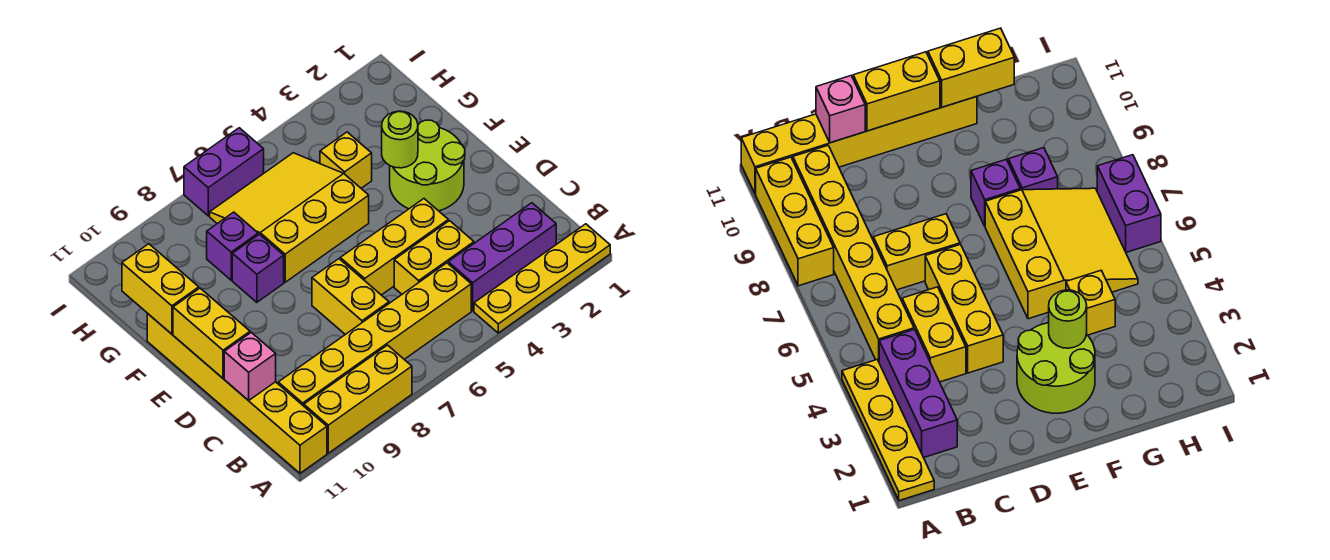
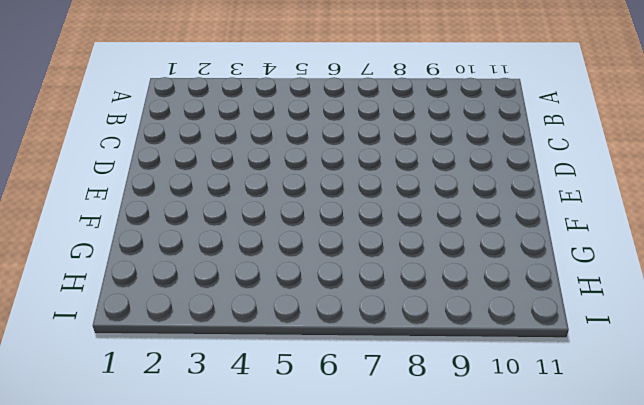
none -> yellow plate A1:A4 level 1
none -> yellow brick A8:A10 level 1
none -> yellow brick A11:F11 level 1

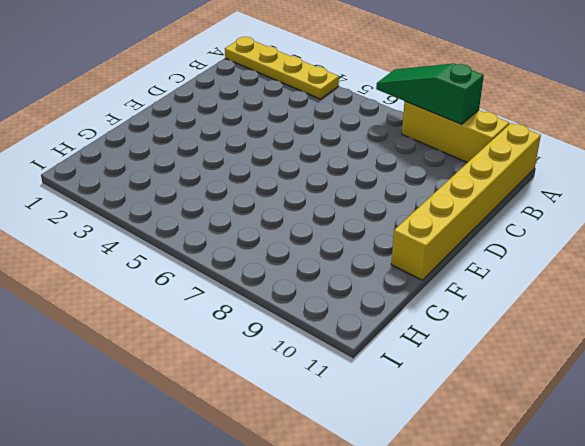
green slope A7:A9 level 2 top 9 -> none
none -> purple brick B2:B4 level 1
none -> yellow brick B5:B10 level 1
none -> yellow brick C4:C5 level 1

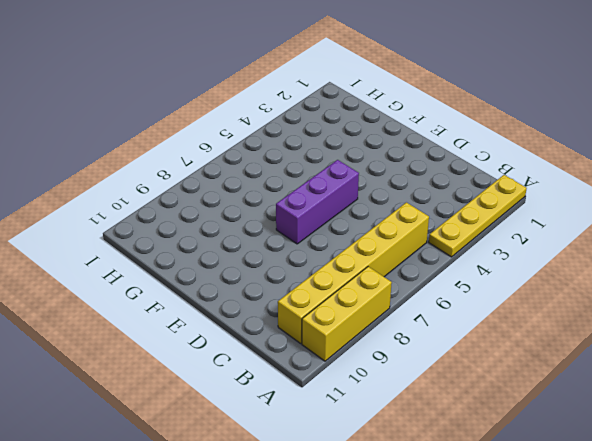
purple brick E5:E7 level 1 -> purple brick B2:B4 level 1
none -> yellow brick A11:F11 level 1
none -> yellow brick C4:C5 level 1
none -> yellow brick C7:D7 level 1

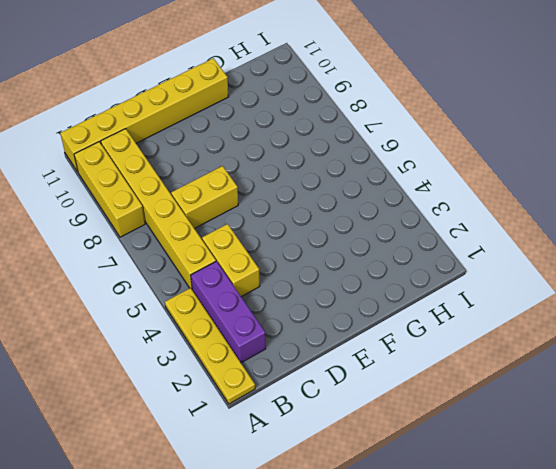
none -> yellow brick D4:D6 level 1
none -> lime round brick E2:F3 level 1
none -> yellow slope F5:H7 level 1 top F

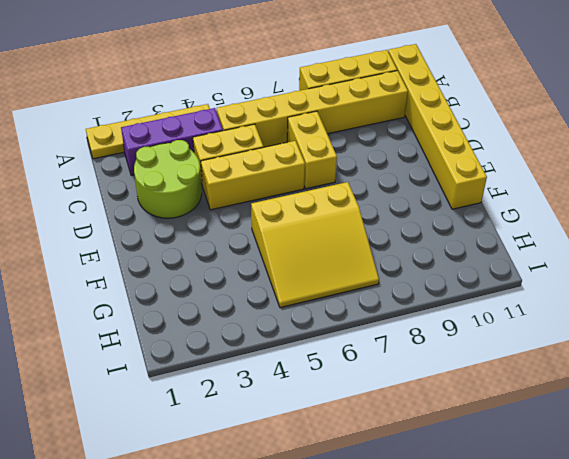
lime round brick C2:D3 level 1 -> lime round brick E2:F3 level 1
none -> purple brick F8 level 1
none -> yellow brick G4 level 1
none -> purple brick G8 level 1

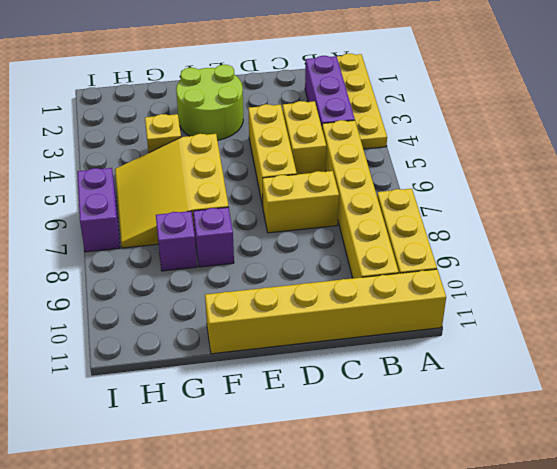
none -> pink brick C11 level 2
none -> yellow brick D11:E11 level 2
none -> lime round brick F3 level 2

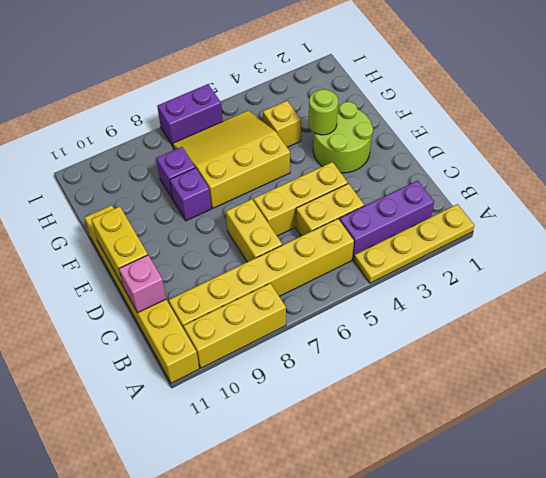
none -> yellow brick F11:G11 level 2

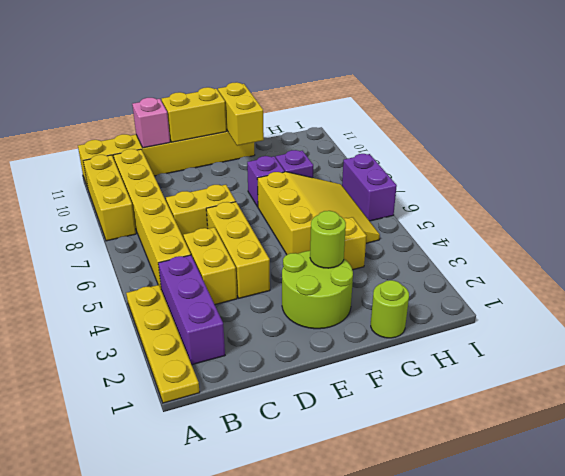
yellow brick F10:F11 level 2 -> yellow brick F11:G11 level 2
lime round brick G1 level 1 -> none

